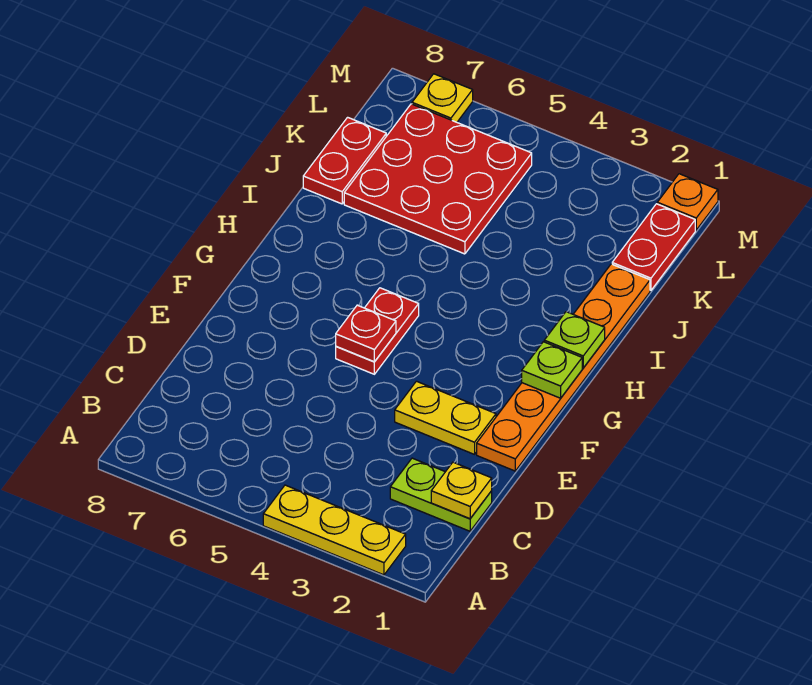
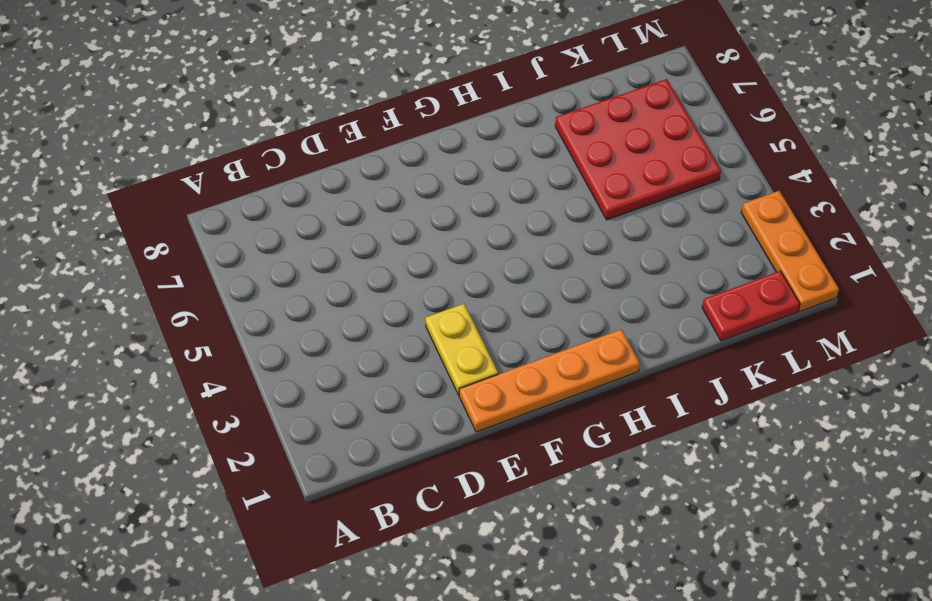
orange plate E1:H1 level 1 -> orange plate E1:J1 level 1
orange plate M1:M3 level 1 -> orange plate M1 level 1
none -> yellow plate A2:A4 level 1
none -> lime plate C1:C2 level 1
none -> red plate F5:G5 level 1

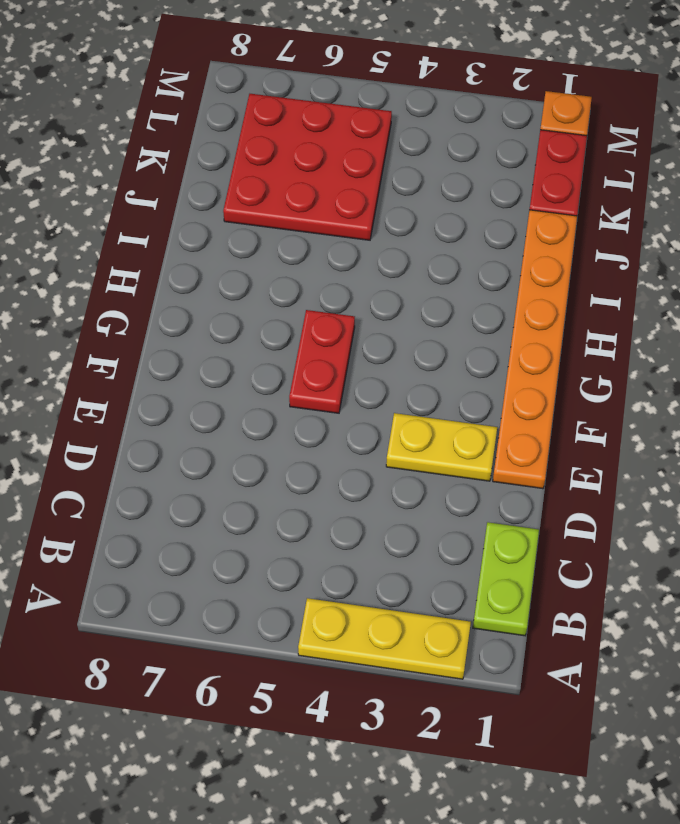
lime plate B1:C1 level 1 -> lime plate C1:C2 level 1
none -> red plate J8:K8 level 1
none -> yellow plate M7 level 1
none -> yellow plate C1 level 2

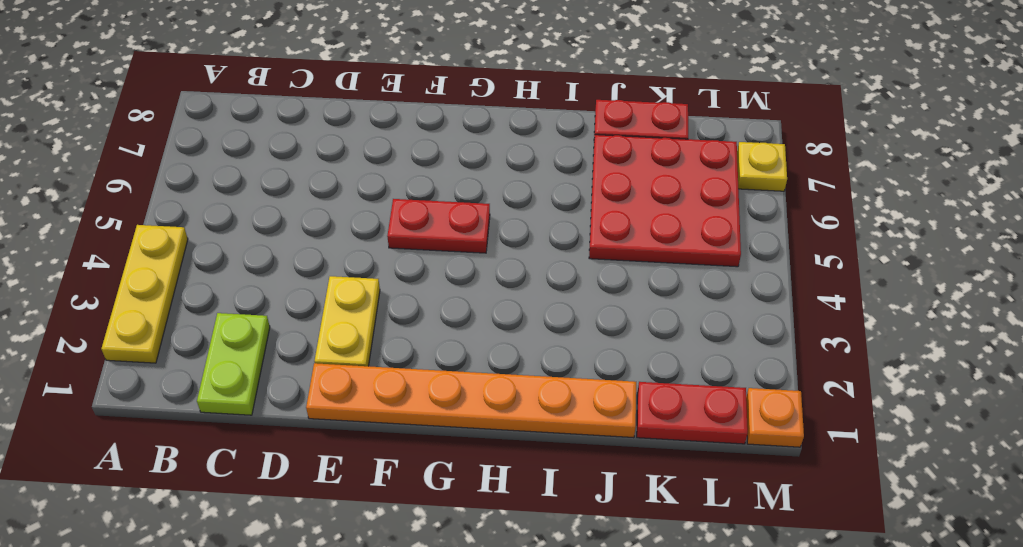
none -> yellow plate C1 level 2
none -> red plate F5 level 2
none -> lime plate G1 level 2

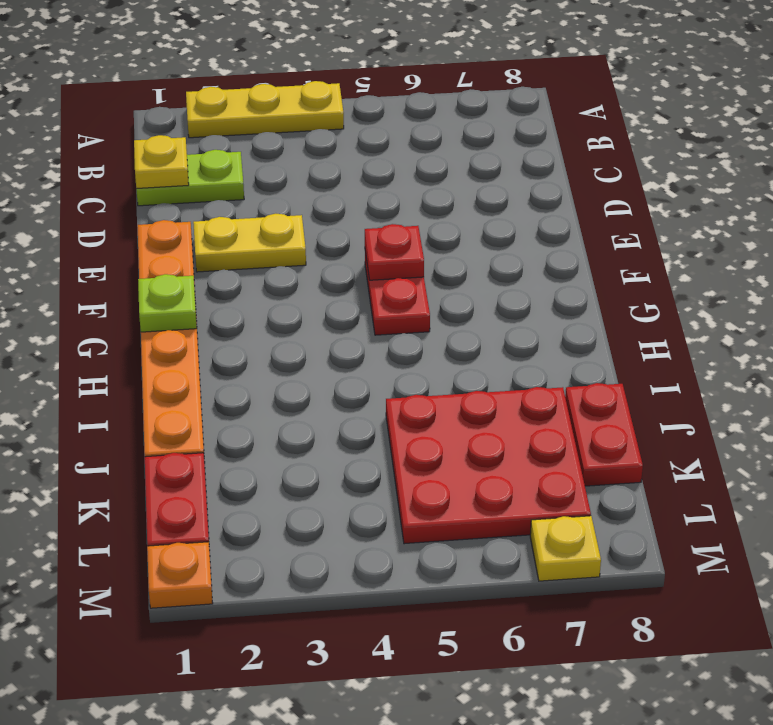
none -> lime plate H1 level 2

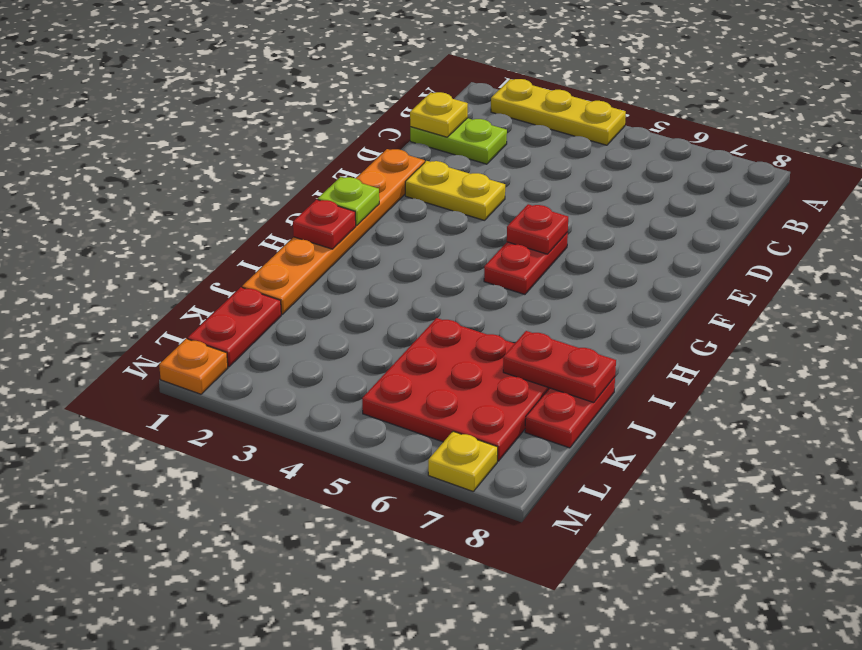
red plate H1 level 2 -> lime plate H1 level 2
red plate J7:J8 level 2 -> none

